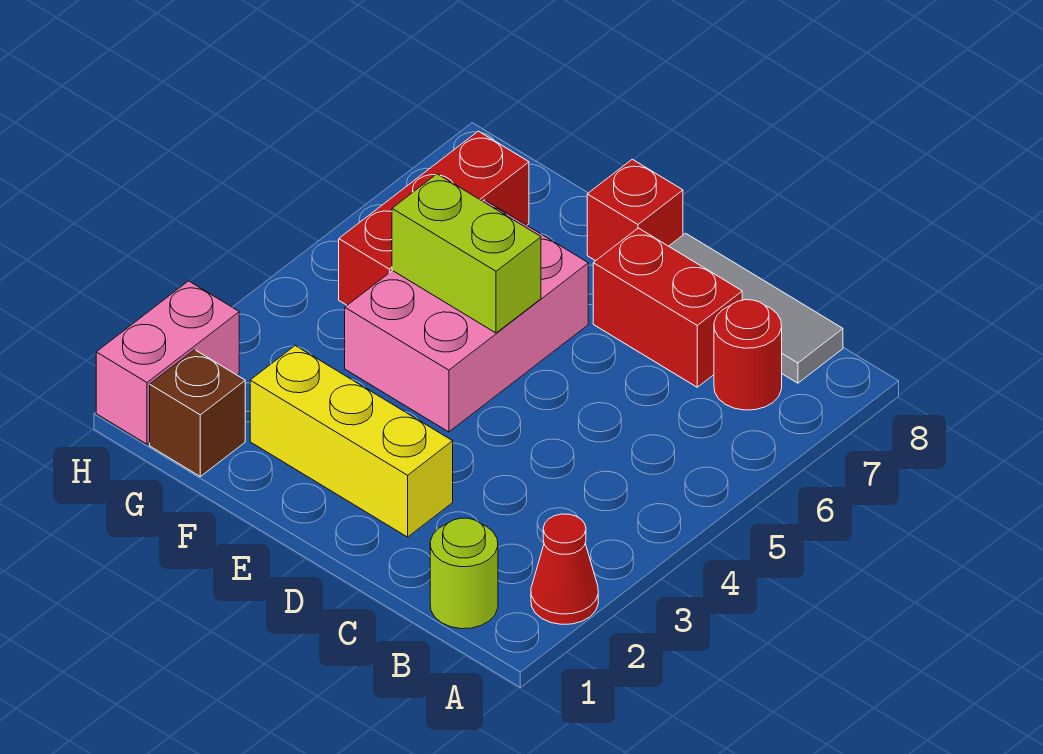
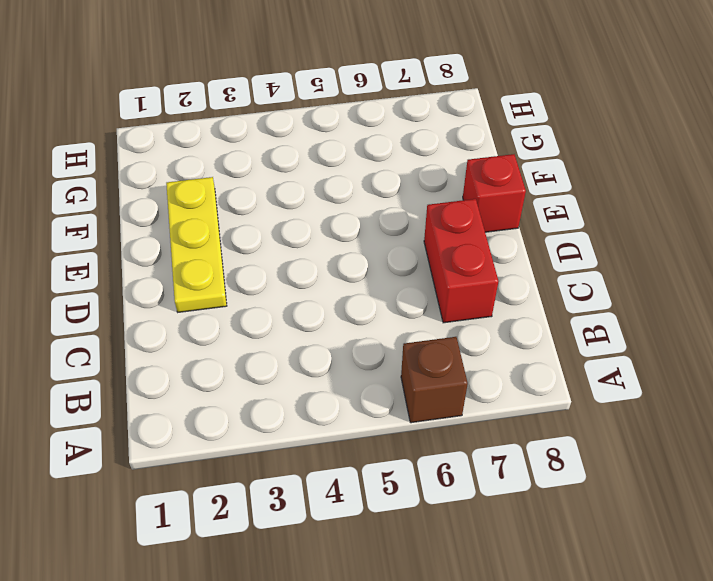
brown brick A6 level 1 -> brown brick G1 level 1
yellow plate D2:F2 level 1 -> yellow brick D2:F2 level 1
none -> red cone A2 level 1
none -> lime round brick B1 level 1
none -> red round brick B7 level 1

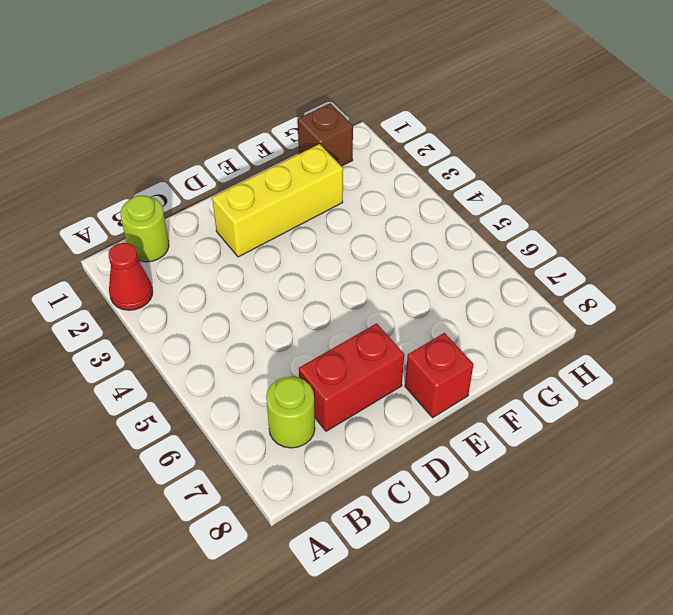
lime round brick B7 level 1 -> red round brick B7 level 1
none -> grey tile B8:D8 level 1
none -> pink brick E4:F6 level 1
none -> red brick G5:G7 level 1

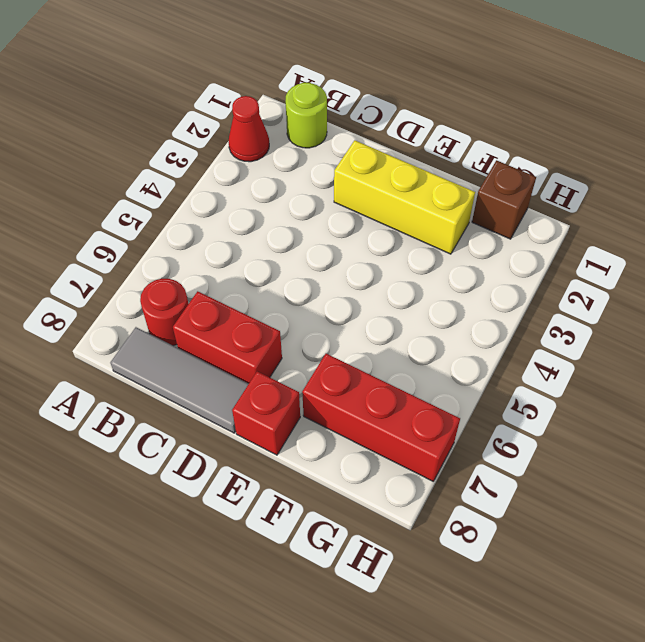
red brick F7:H7 level 1 -> red brick G5:G7 level 1
none -> pink brick E4:F6 level 1
none -> pink brick H1:H2 level 1
none -> lime brick E5:F5 level 2

